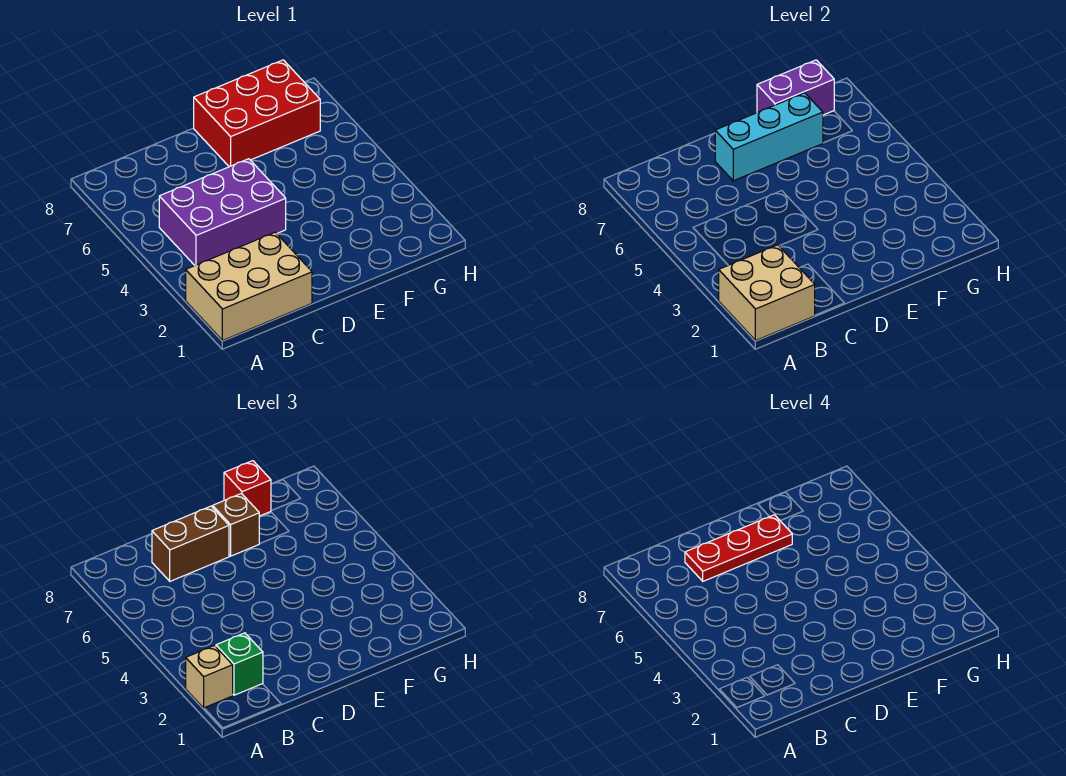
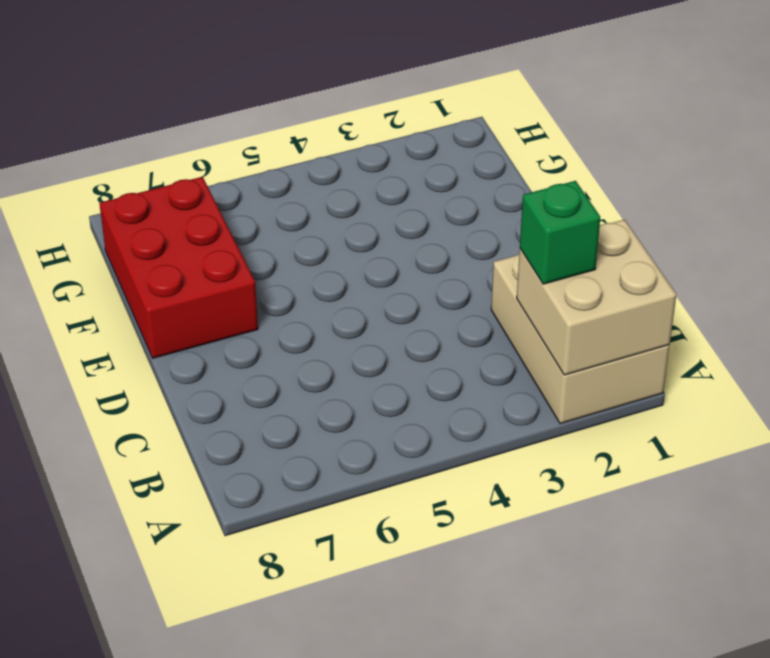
none -> purple brick B4:D5 level 1
none -> cyan brick D7:F7 level 2
none -> purple brick F8:G8 level 2

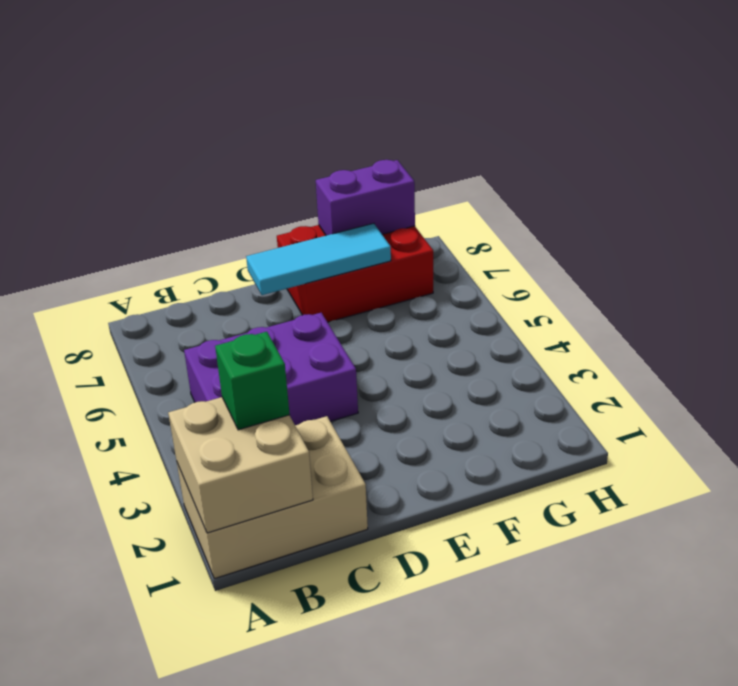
cyan tile D7:F7 level 2 -> cyan brick D7:F7 level 2
none -> tan brick A2 level 3
none -> brown brick C7:D7 level 3
none -> brown brick E7 level 3

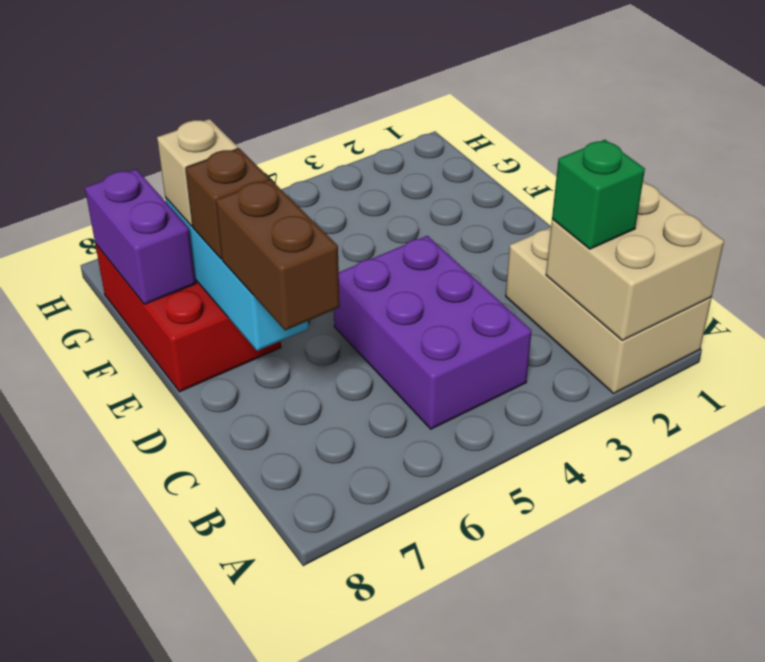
tan brick F7 level 3 -> tan brick A2 level 3
none -> red brick F8 level 3
none -> red plate C7:E7 level 4

